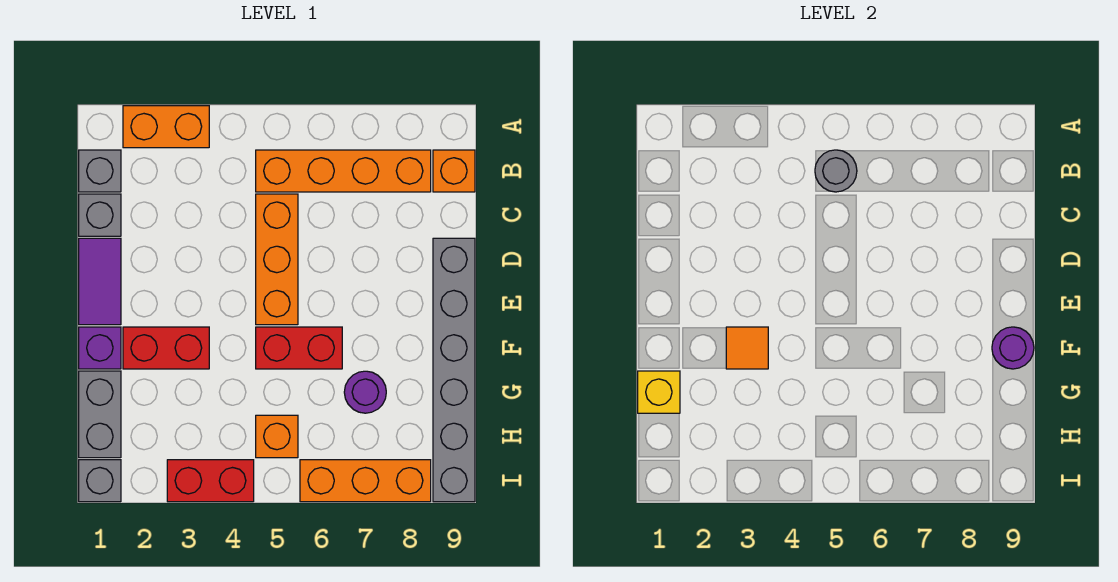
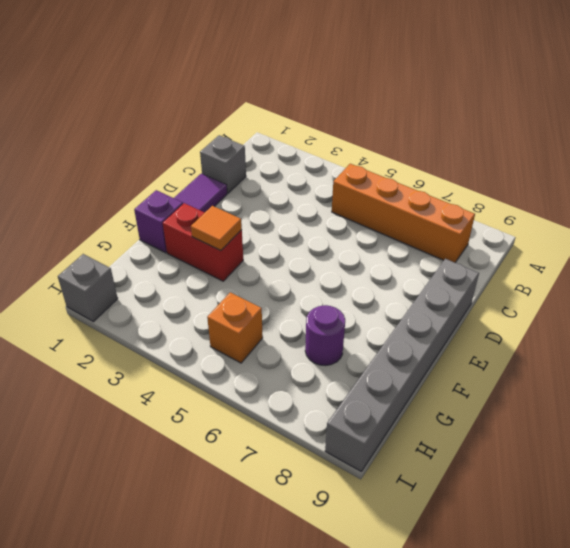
none -> orange brick A2:A3 level 1
none -> grey brick B1 level 1
none -> orange brick B9 level 1

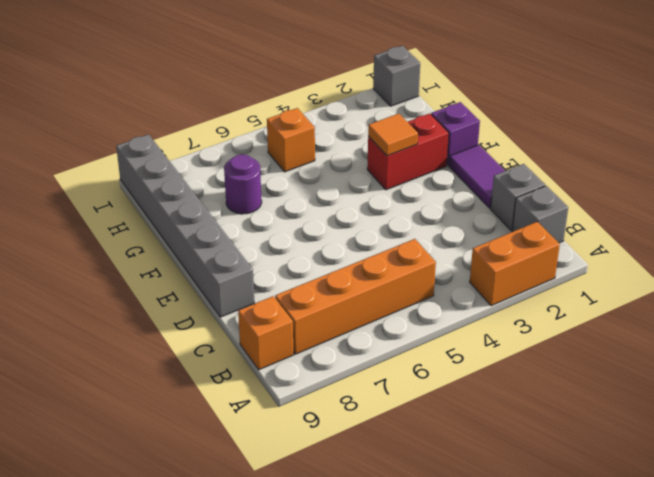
none -> orange brick C5:E5 level 1
none -> red brick F5:F6 level 1
none -> grey brick G1:H1 level 1

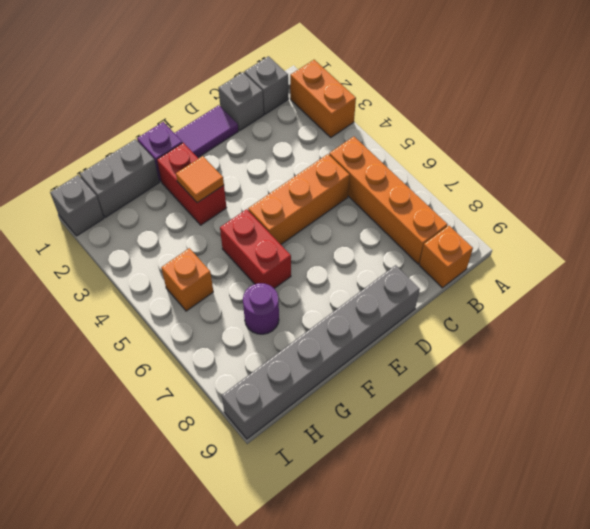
none -> red brick I3:I4 level 1
none -> orange brick I6:I8 level 1
none -> grey round brick B5 level 2

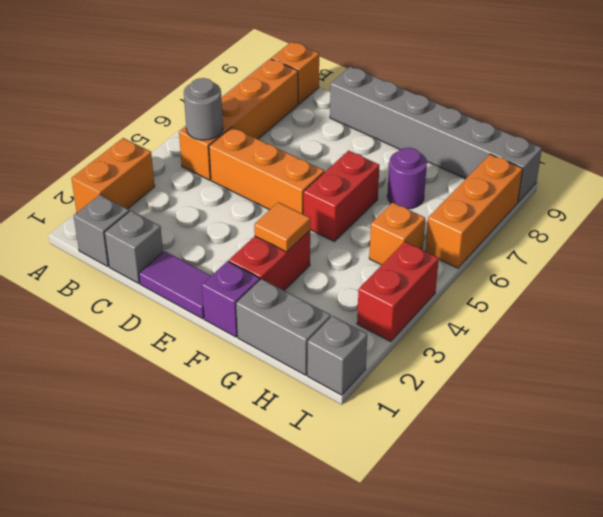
none -> purple round brick F9 level 2
none -> yellow brick G1 level 2

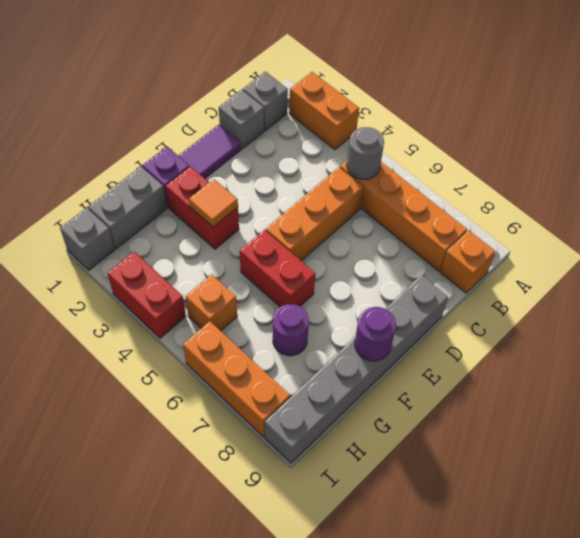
none -> yellow brick G1 level 2

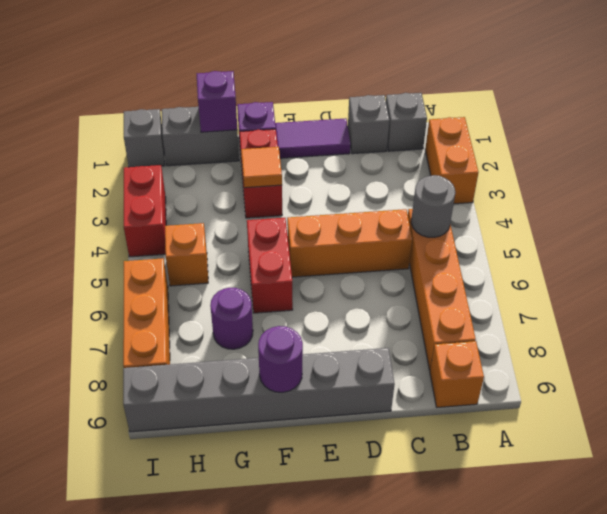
purple brick G1 level 2 -> yellow brick G1 level 2

